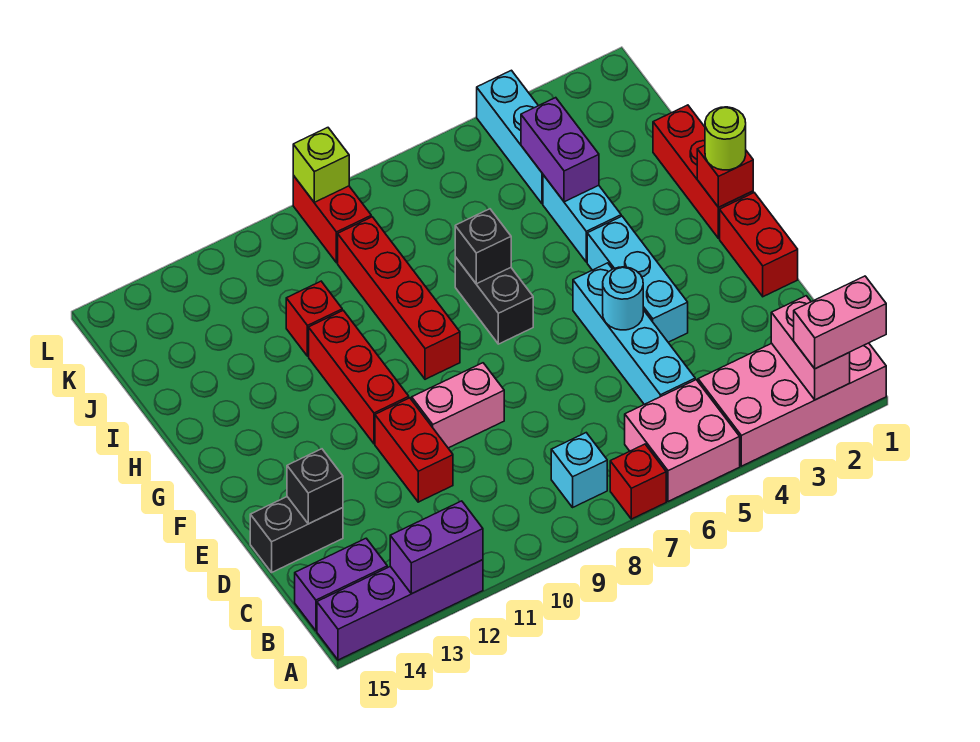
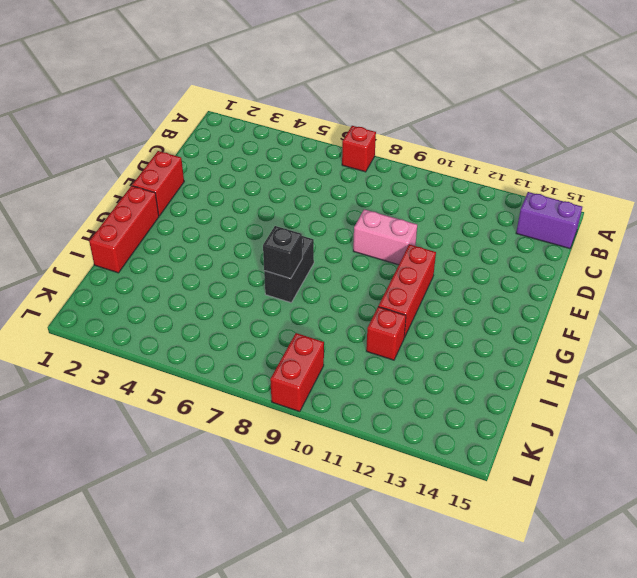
none -> pink brick A1:B4 level 1
none -> pink brick A5:B6 level 1
none -> purple brick A12:A15 level 1
none -> cyan brick B8 level 1

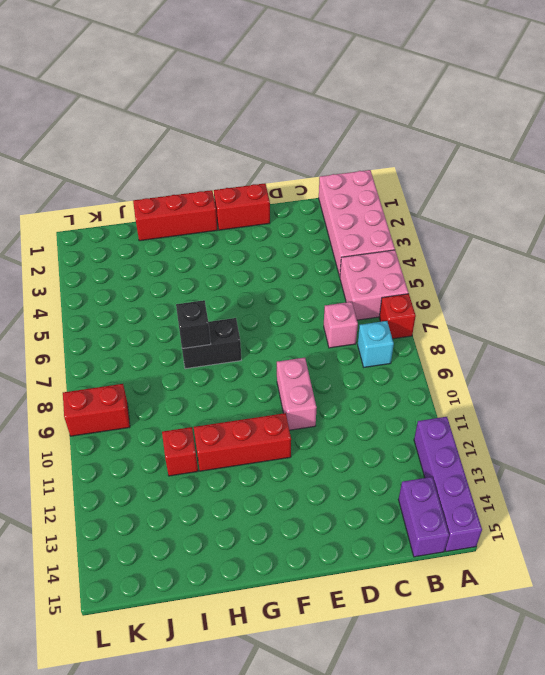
pink brick C7 level 1 -> none
none -> cyan brick C5:F5 level 1
none -> red brick D11:E11 level 1
none -> black brick D14:D15 level 1
none -> cyan brick E4:G4 level 1

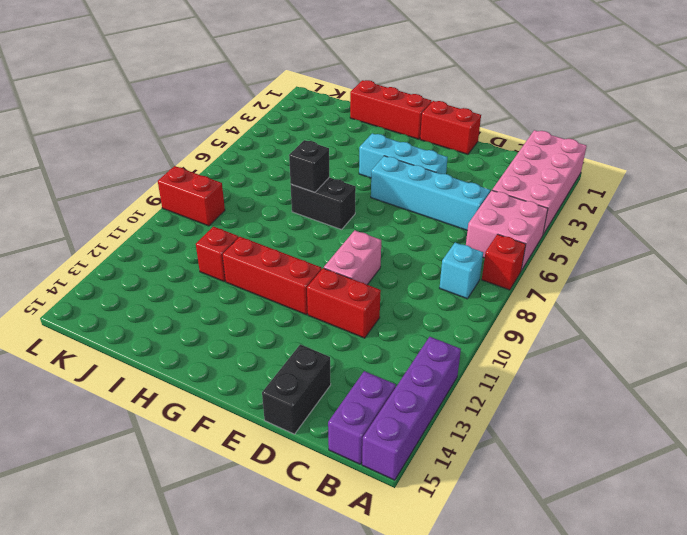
none -> red brick G9:J9 level 1
none -> cyan brick H4:I4 level 1
none -> cyan brick J4:L4 level 1
none -> pink brick A2:B2 level 2

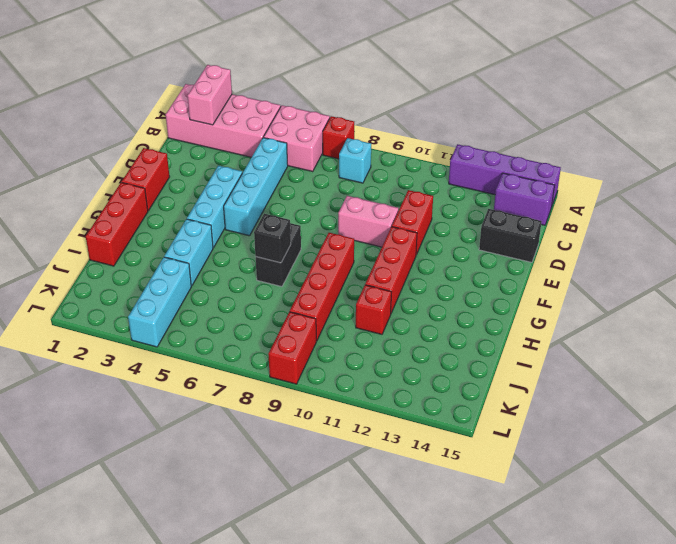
none -> purple brick A12:A13 level 2
none -> black brick D14 level 2
none -> cyan round brick E5 level 2
none -> red brick G1 level 2

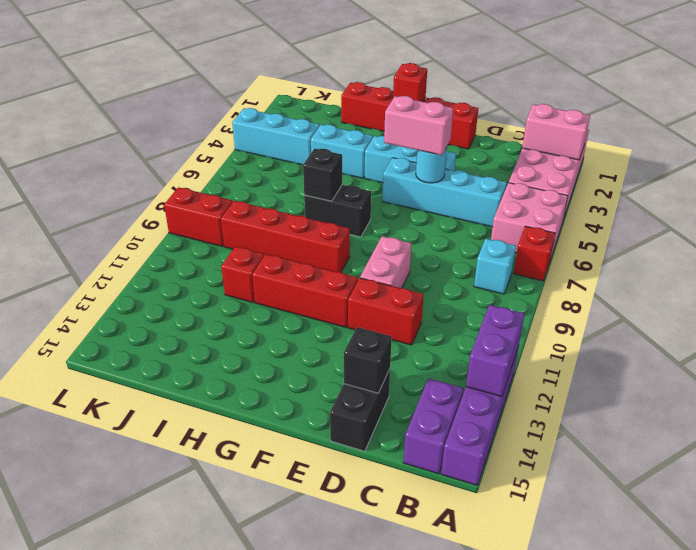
pink brick E5:F5 level 3 -> pink brick A1:A2 level 3
none -> purple brick I4:J4 level 2
none -> lime brick L9 level 2
none -> lime round brick G1 level 3

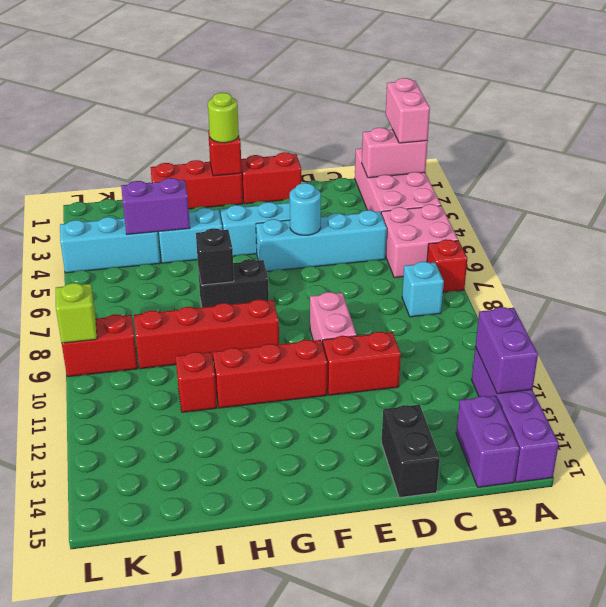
none -> black brick D14 level 2

